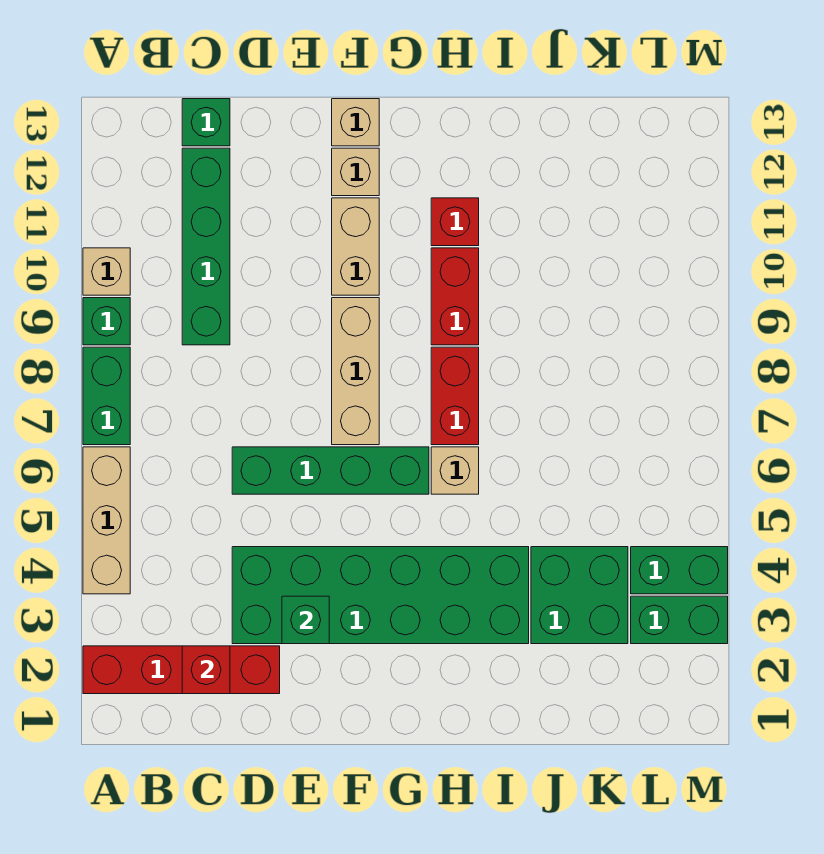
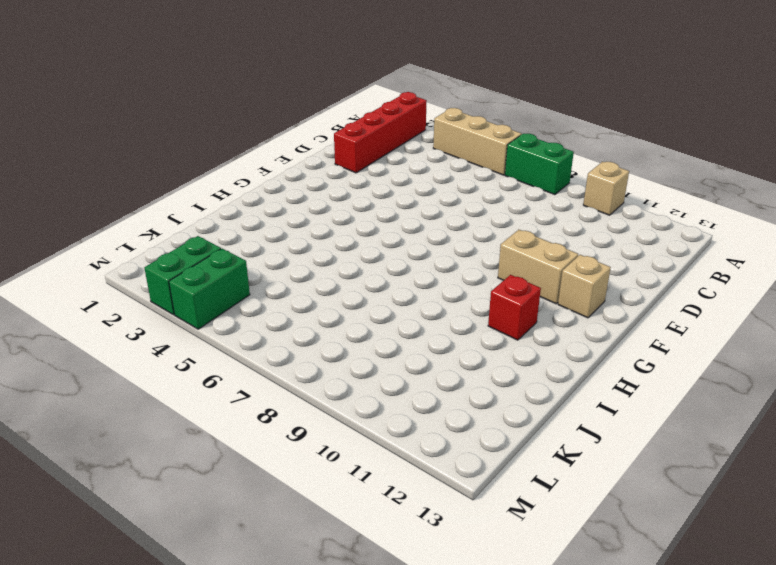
none -> green brick A9 level 1
none -> green brick C9:C12 level 1
none -> green brick C13 level 1

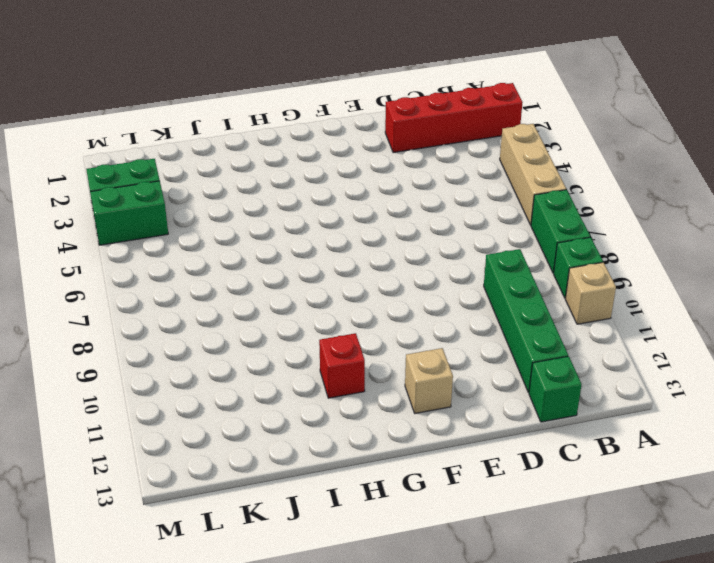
none -> green brick D3:I4 level 1
none -> green brick D6:G6 level 1
none -> tan brick F7:F9 level 1

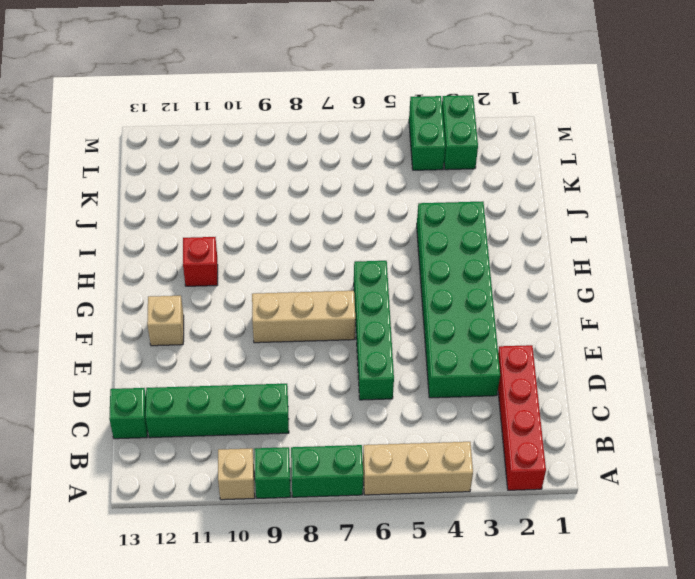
none -> tan brick F10:F11 level 1
none -> tan brick F13 level 1
none -> tan brick H6 level 1

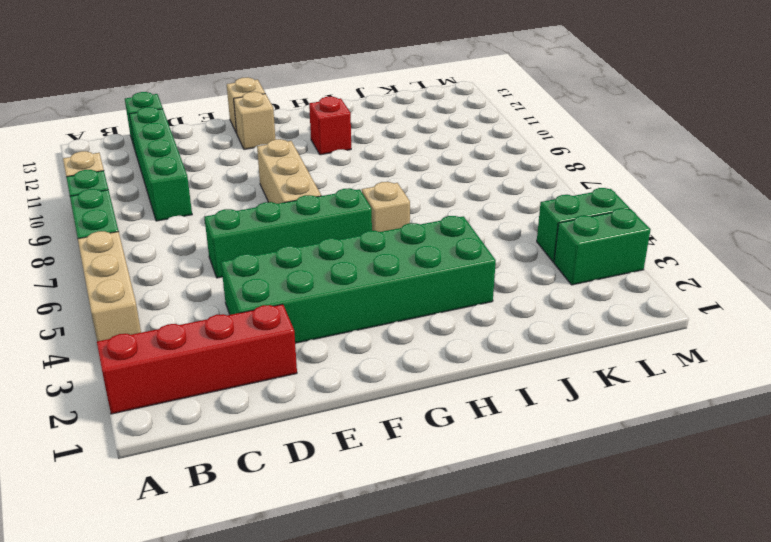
none -> tan brick F10:F11 level 1
none -> red brick H7:H8 level 1
none -> red brick H9:H10 level 1

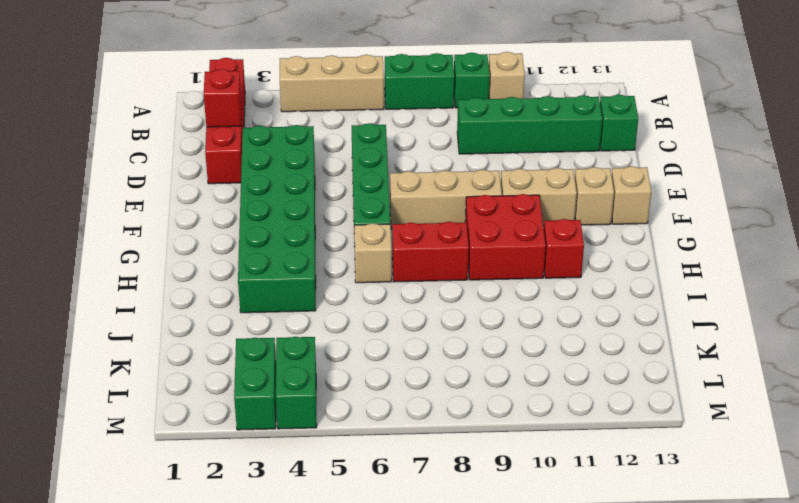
red brick G9:H10 level 1 -> red brick H9:H10 level 1
none -> green brick J3:K4 level 1
none -> green brick E3 level 2

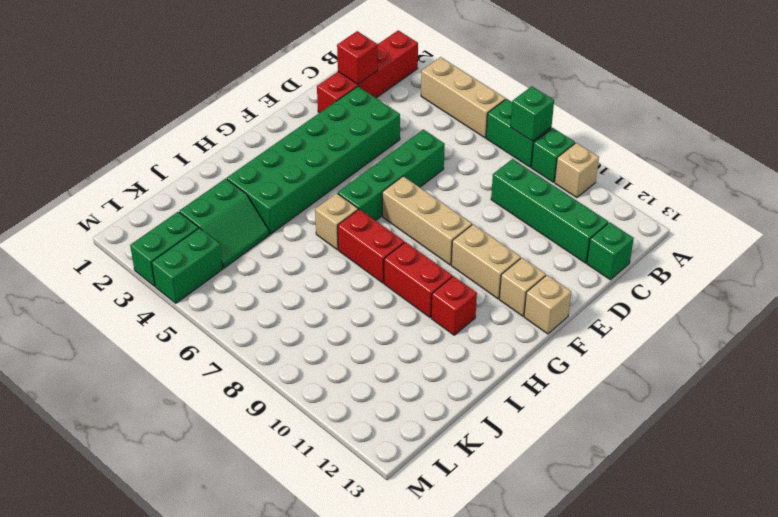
green brick A8 level 2 -> green brick E3 level 2
green slope J3:K4 level 1 top 3 -> green brick J3:K4 level 1

